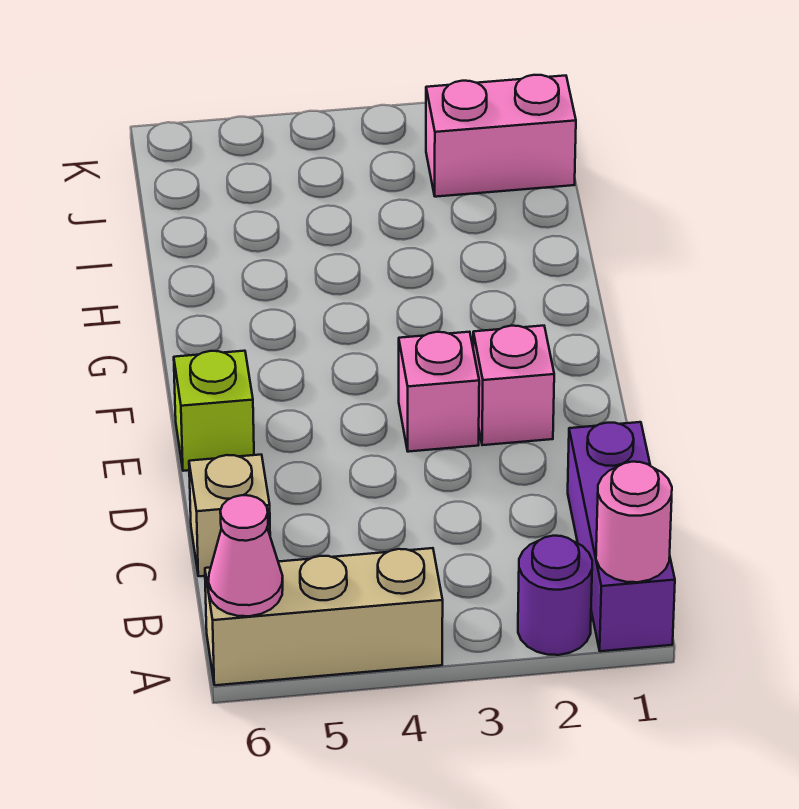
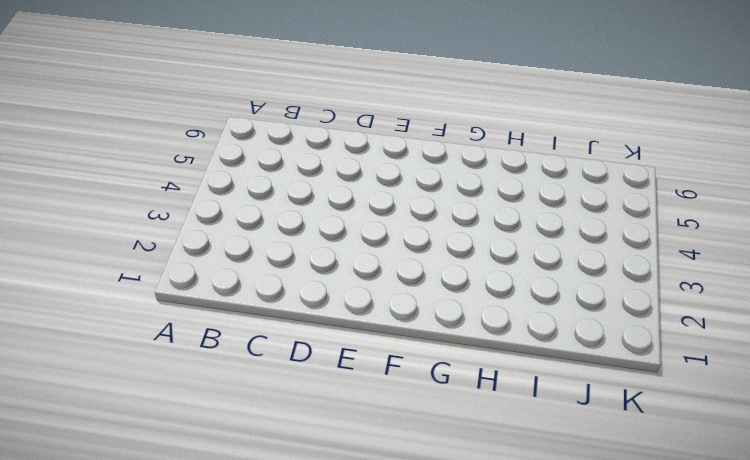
none -> purple brick A1:C1 level 1
none -> purple round brick A2 level 1

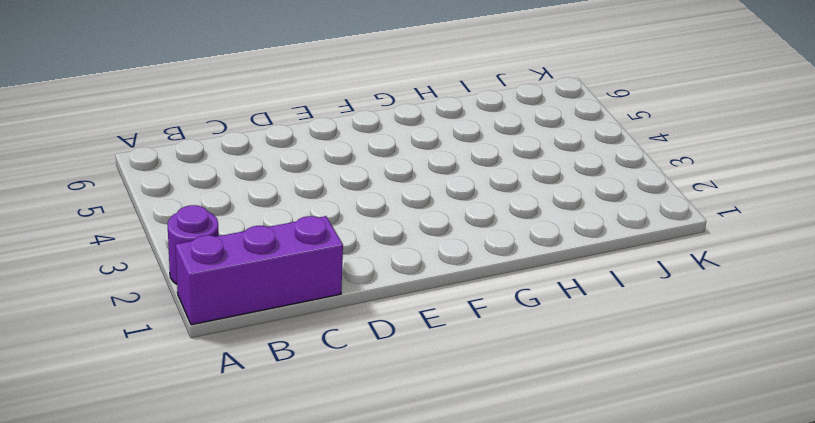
none -> tan brick A4:A6 level 1
none -> tan brick C6 level 1

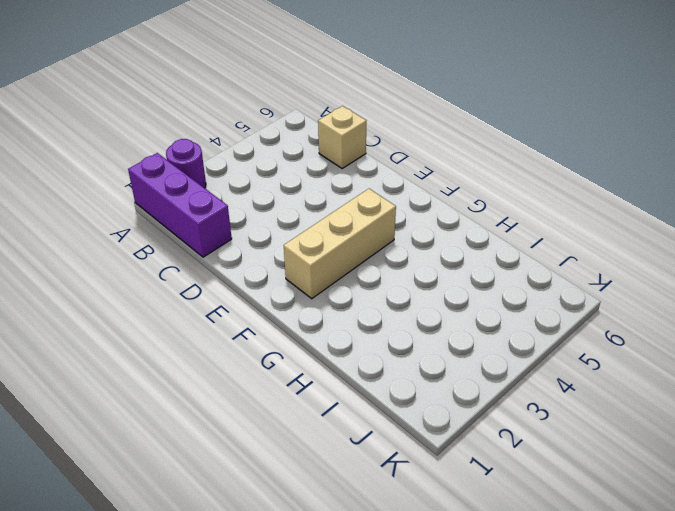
tan brick F2:F4 level 1 -> tan brick A4:A6 level 1
none -> pink brick E2 level 1
none -> pink brick E3 level 1

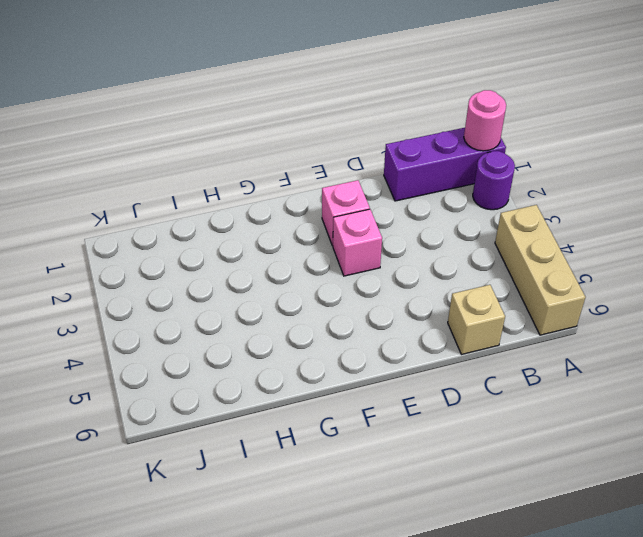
none -> lime brick E6 level 1
none -> pink brick J1:J2 level 1

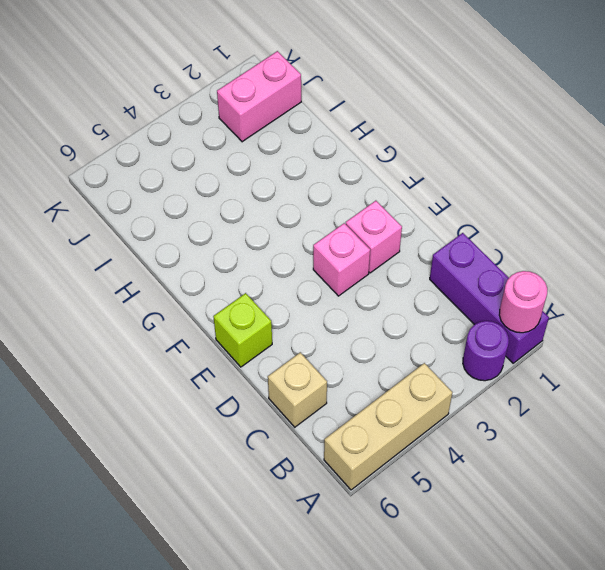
none -> pink cone A6 level 2

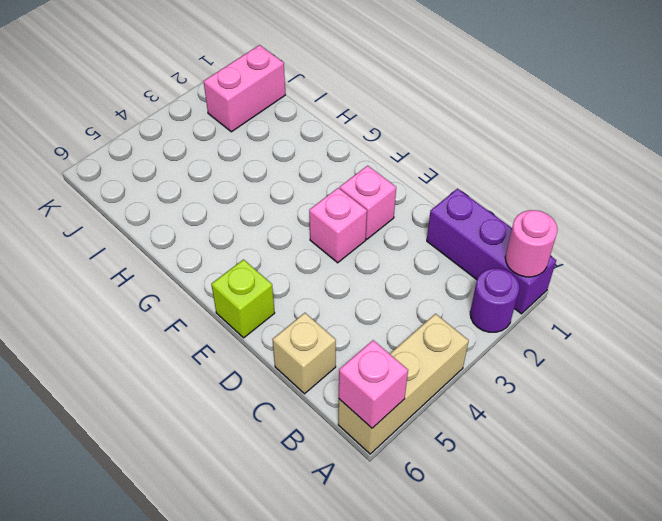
pink brick A6 level 2 -> pink cone A6 level 2

